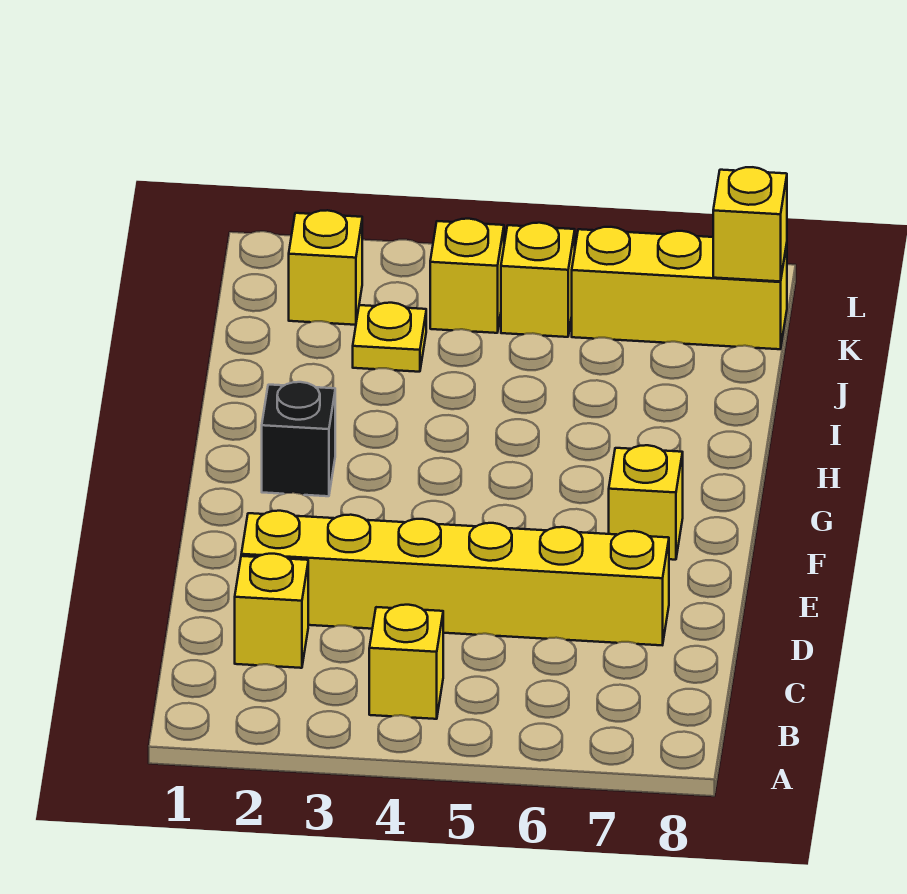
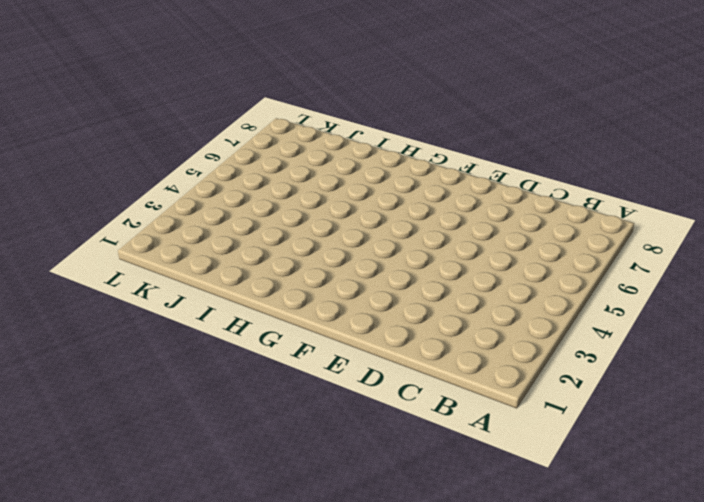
none -> yellow brick B4 level 1
none -> yellow brick C2 level 1

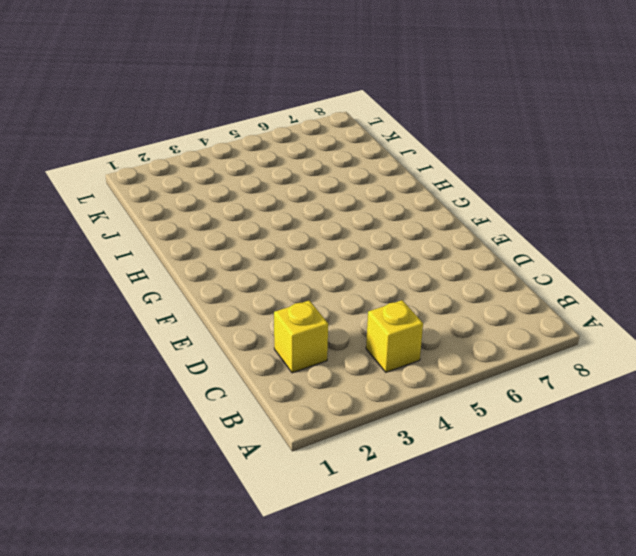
none -> yellow brick D2:D7 level 1
none -> yellow brick F7 level 1

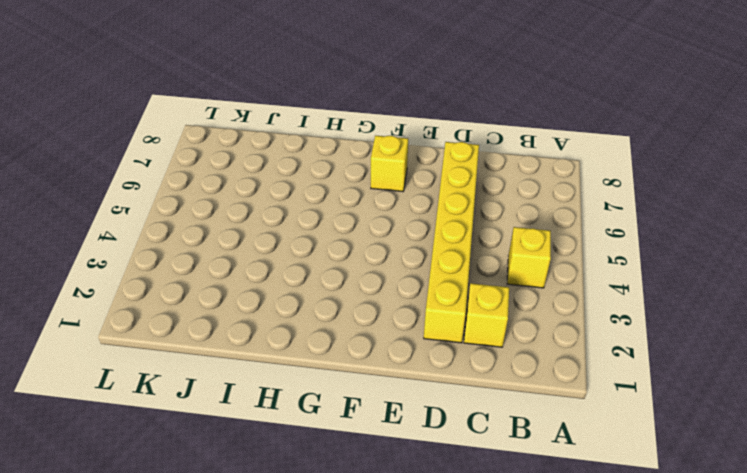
none -> black brick G2 level 1
none -> yellow plate J3 level 1

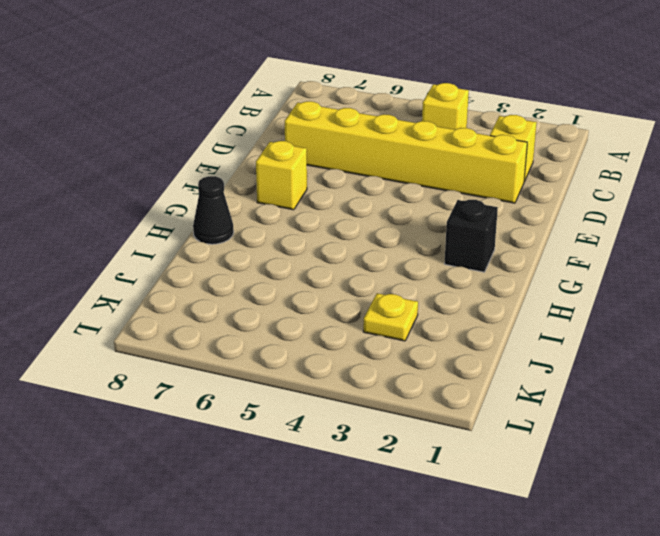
black cone H8 level 1 -> none
none -> yellow brick K2 level 1
none -> yellow brick K4 level 1

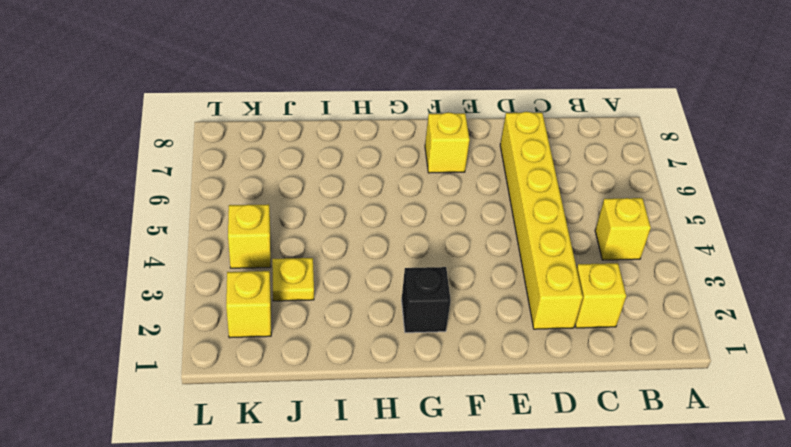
none -> yellow brick K5 level 1
none -> yellow brick K6:K8 level 1

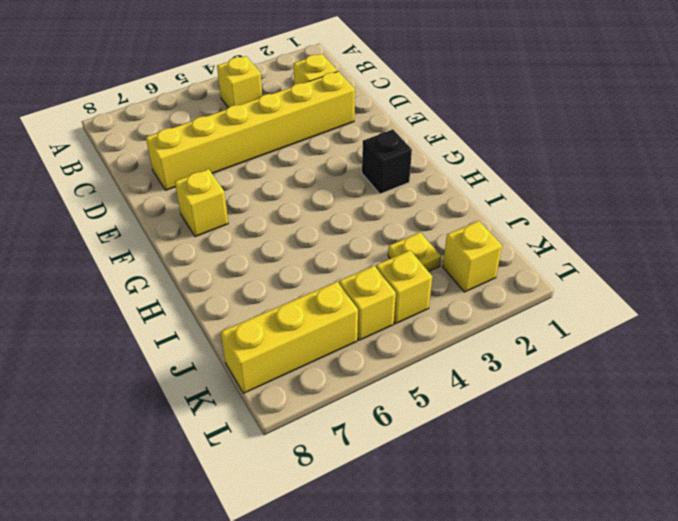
none -> yellow brick K8 level 2

